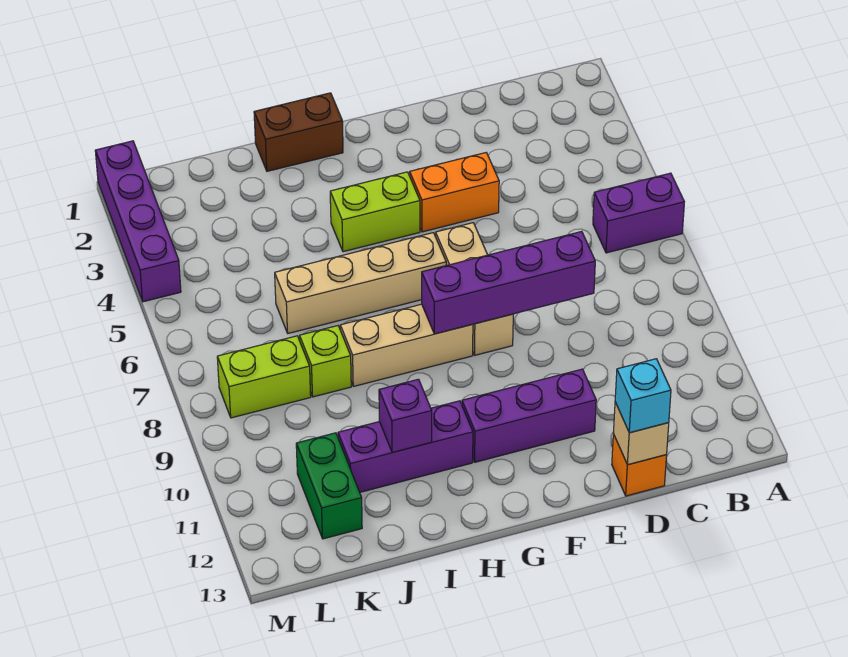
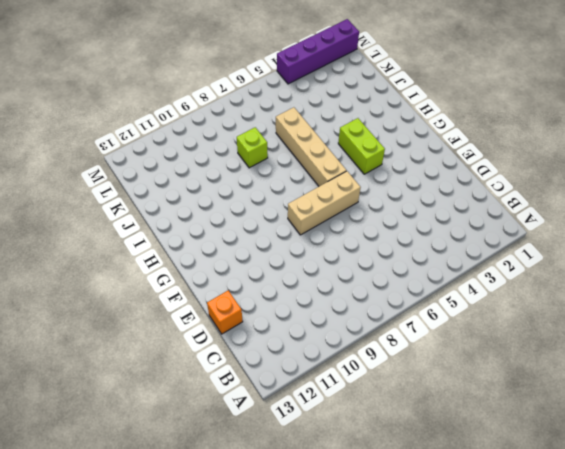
none -> purple brick A6:B6 level 1
none -> orange brick E4:F4 level 1
none -> purple brick E11:G11 level 1

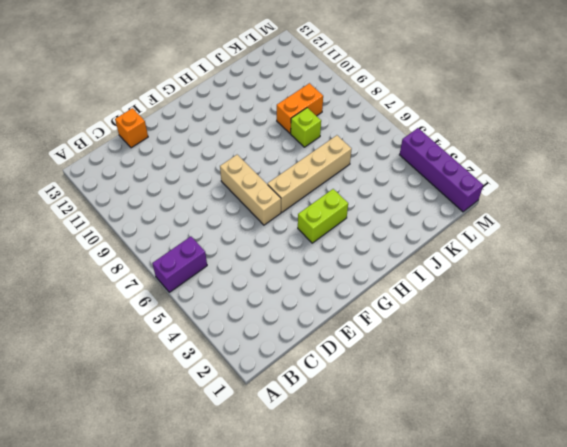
orange brick J9:K9 level 1 -> orange brick E4:F4 level 1
none -> purple brick E11:G11 level 1
none -> tan brick G8:I8 level 1
none -> brown brick H1:I1 level 1

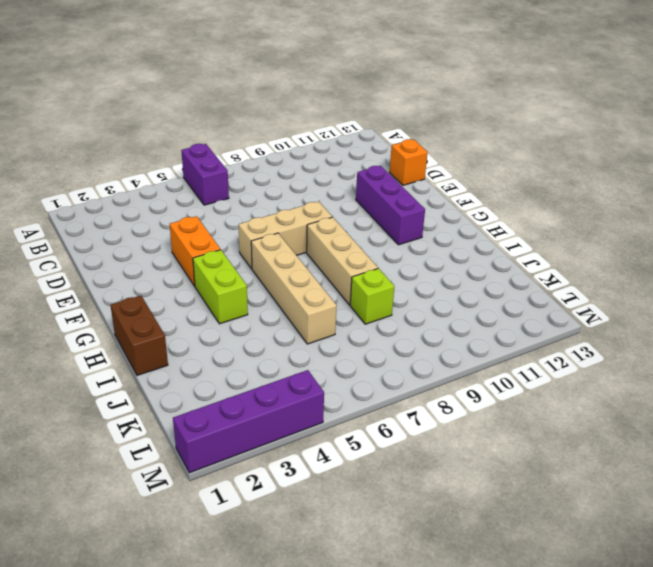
none -> purple brick H11:J11 level 1
none -> lime brick K8:L8 level 1
none -> green brick K11:K12 level 1

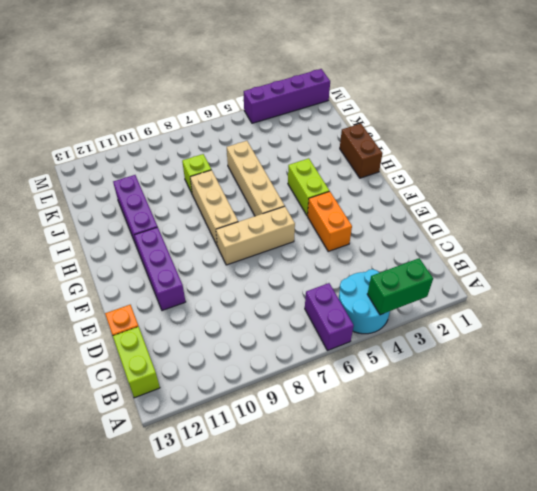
green brick A3:A4 level 2 -> green brick K11:K12 level 1
cyan round brick A4:B5 level 1 -> none
lime brick B13:C13 level 1 -> lime brick K8:L8 level 1
none -> purple brick D8:G8 level 2
none -> tan brick D13 level 2
none -> purple brick I11 level 2

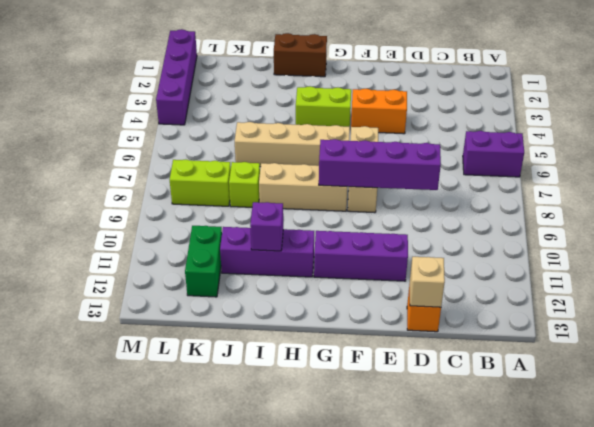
none -> cyan brick D13 level 3

